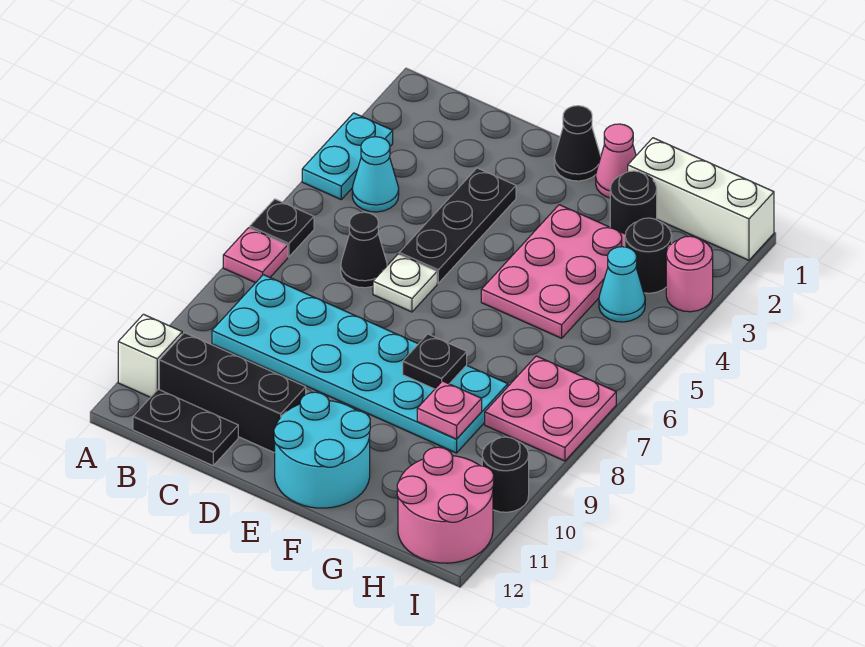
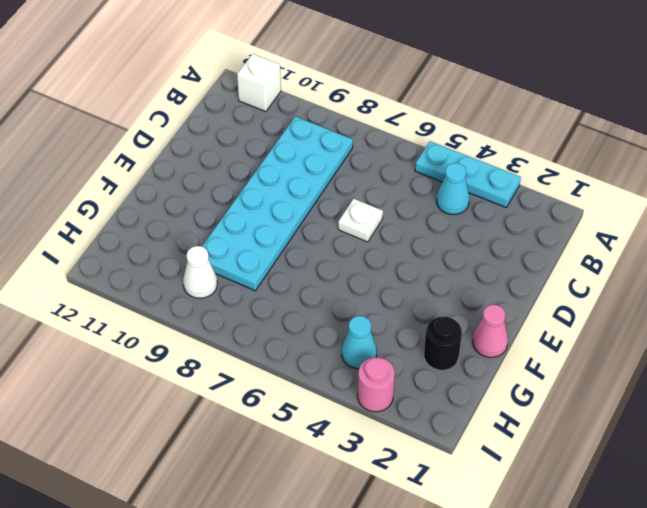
cyan plate A3:A5 level 1 -> cyan plate A3:A4 level 1
white cone H9 level 1 -> none
none -> black plate A6 level 1
none -> pink plate A7 level 1
none -> black brick B11:D11 level 1

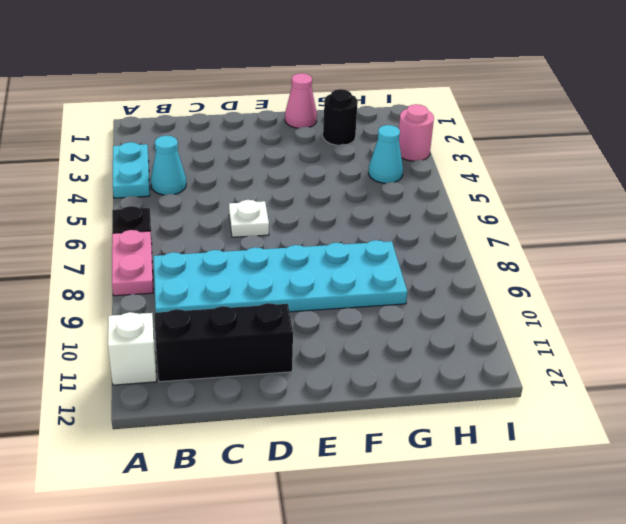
pink plate A7:A8 level 1 -> pink plate A7 level 1
none -> black plate B12:C12 level 1
none -> black cone C6 level 1
none -> black plate D3:D5 level 1

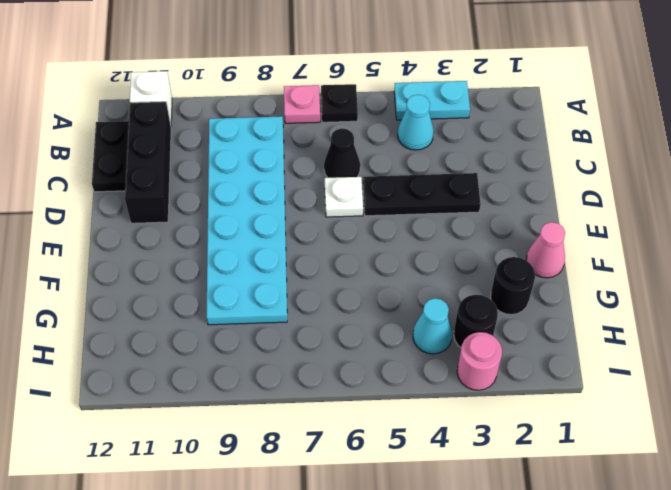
none -> black cone E1 level 1
none -> cyan round brick E11:F12 level 1
none -> pink plate F3:G5 level 1

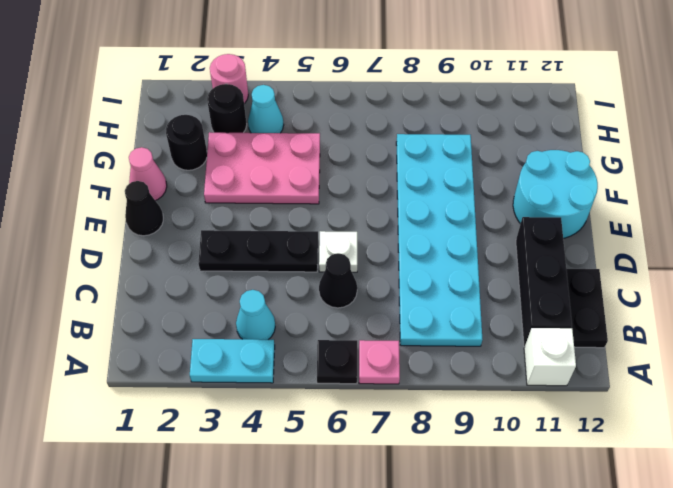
none -> white brick G1:I1 level 1
none -> pink plate H7:I8 level 1
none -> pink round brick H11:I12 level 1

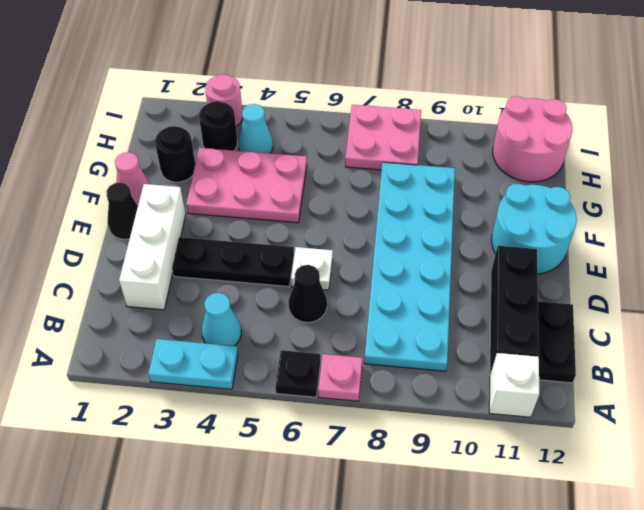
white brick C2:E2 level 1 -> white brick G1:I1 level 1
none -> black round brick I10 level 1
none -> black plate F8 level 2
none -> pink plate G9 level 2

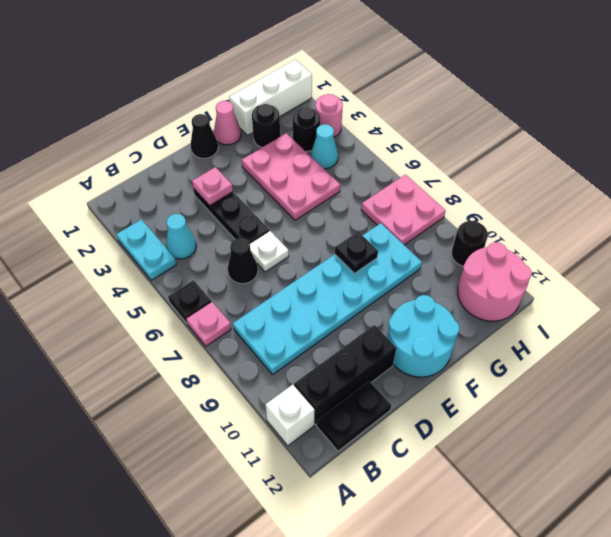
pink plate D3 level 2 -> pink plate G9 level 2

